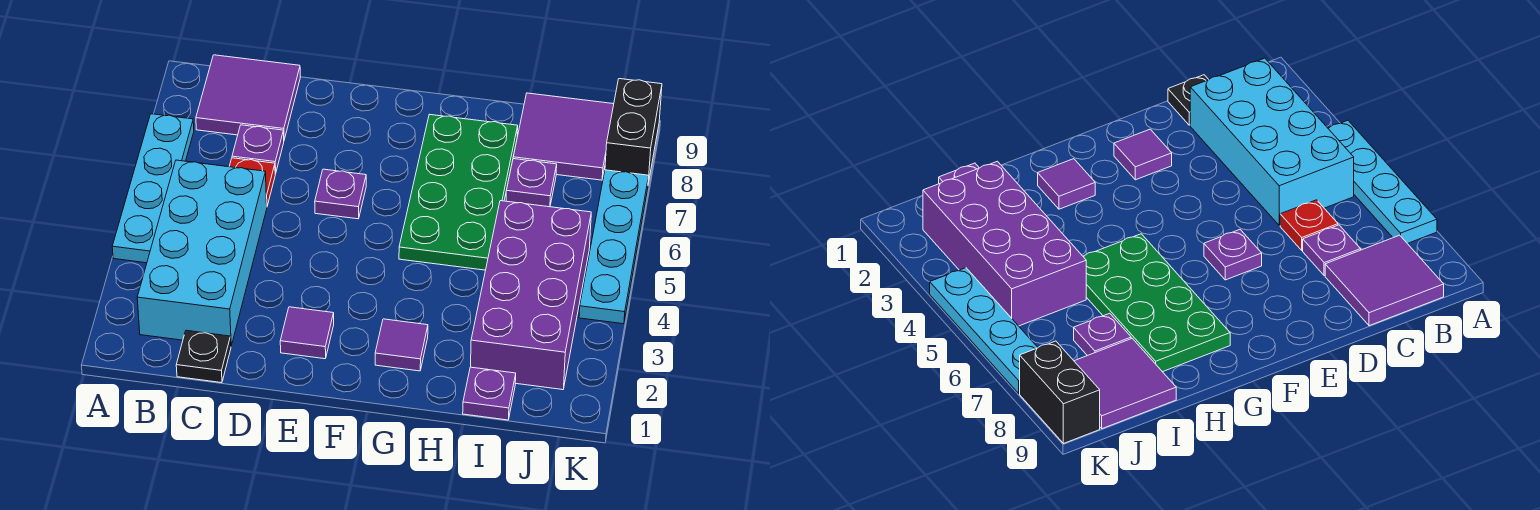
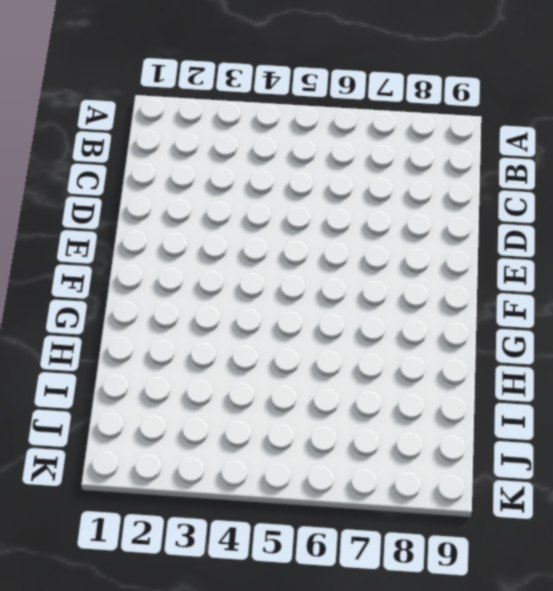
none -> cyan plate A4:A7 level 1
none -> cyan brick B2:C5 level 1
none -> purple tile B8:C9 level 1

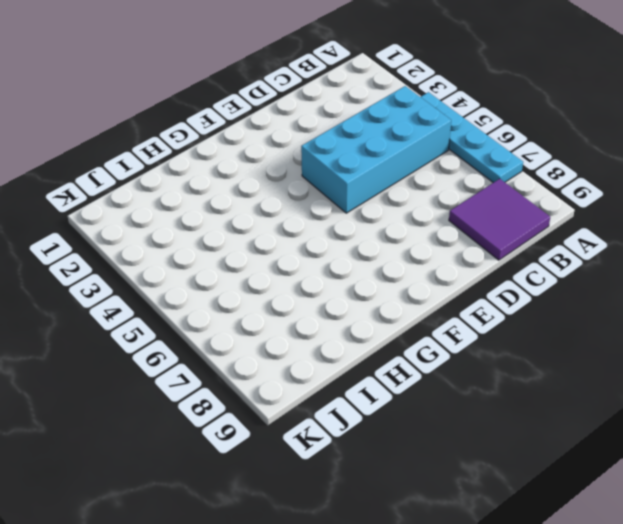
cyan brick B4:E5 level 1 -> cyan brick B2:C5 level 1
none -> black plate C1 level 1
none -> red plate C6 level 1
none -> purple plate C7 level 1

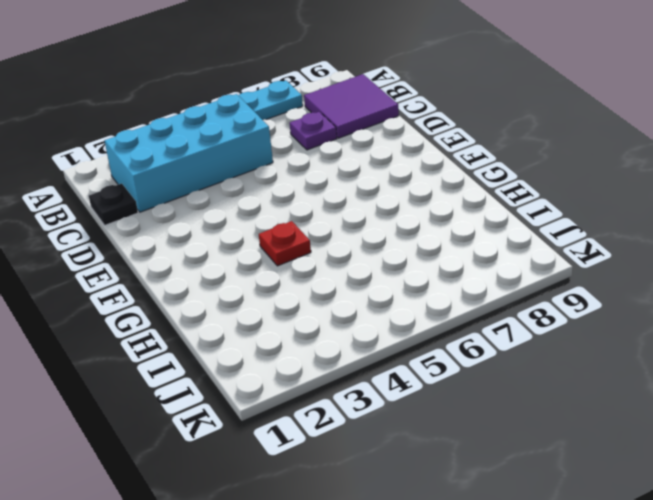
red plate G4 level 1 -> red plate C6 level 1
none -> purple tile E2 level 1
none -> purple plate E6 level 1
none -> purple tile G2 level 1

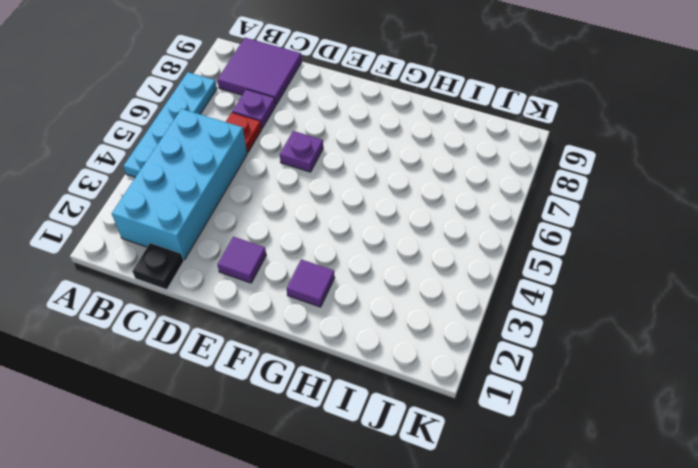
none -> green plate G5:H8 level 1
none -> purple plate I1 level 1
none -> purple brick I2:J5 level 1

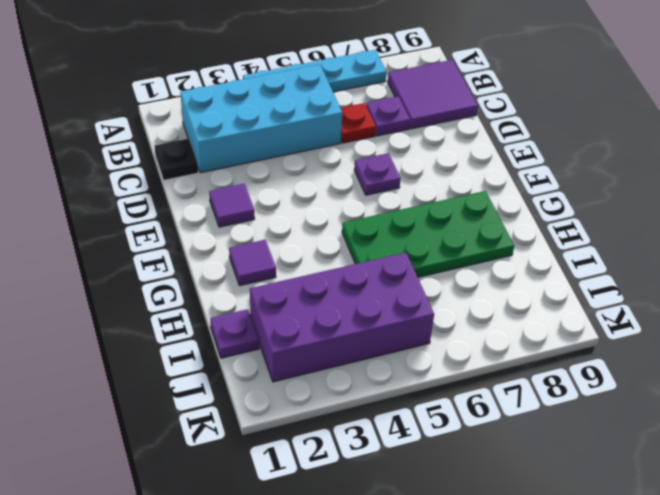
none -> purple plate I7 level 1
none -> purple tile I8:J9 level 1
none -> cyan plate K4:K7 level 1

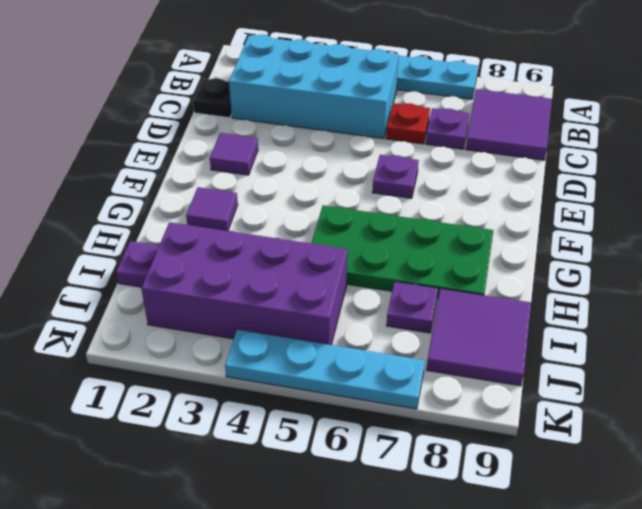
none -> black brick K8:K9 level 1

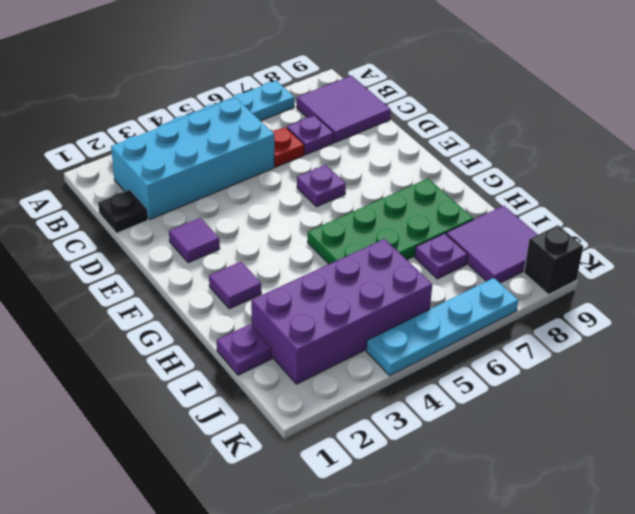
black brick K9 level 1 -> black brick K8:K9 level 1

